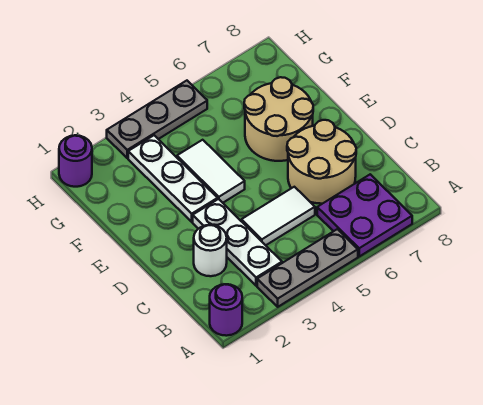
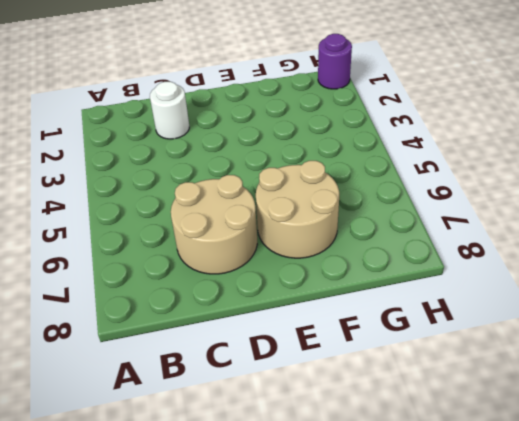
none -> purple round brick A1 level 1
none -> grey plate A3:A5 level 1
none -> purple plate A6:B7 level 1

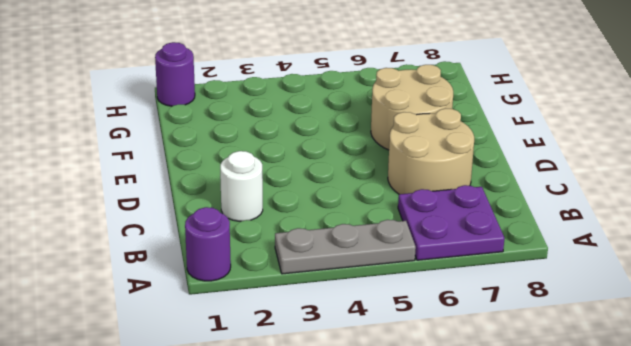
none -> white plate B3:D3 level 1
none -> white tile C4:C5 level 1
none -> white plate E3:G3 level 1

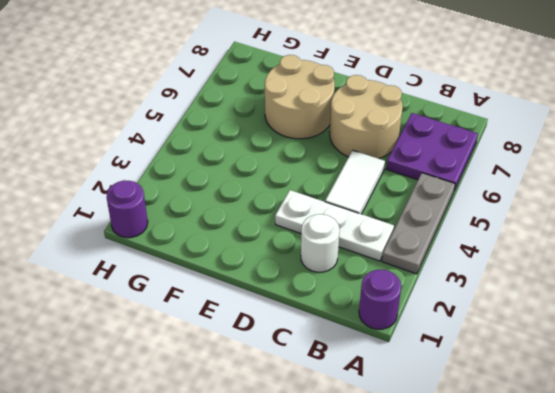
none -> white plate E3:G3 level 1
none -> white tile E4:F4 level 1
none -> grey plate H3:H5 level 1

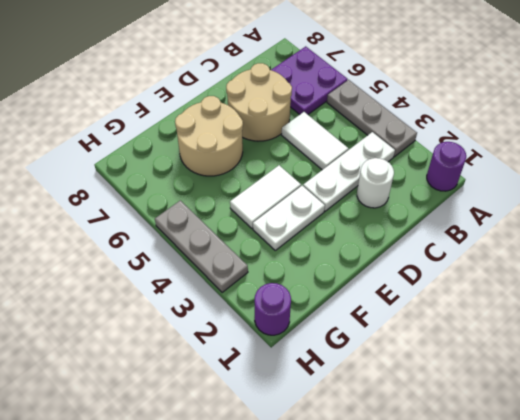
white plate E3:F3 level 1 -> white plate E3:G3 level 1

